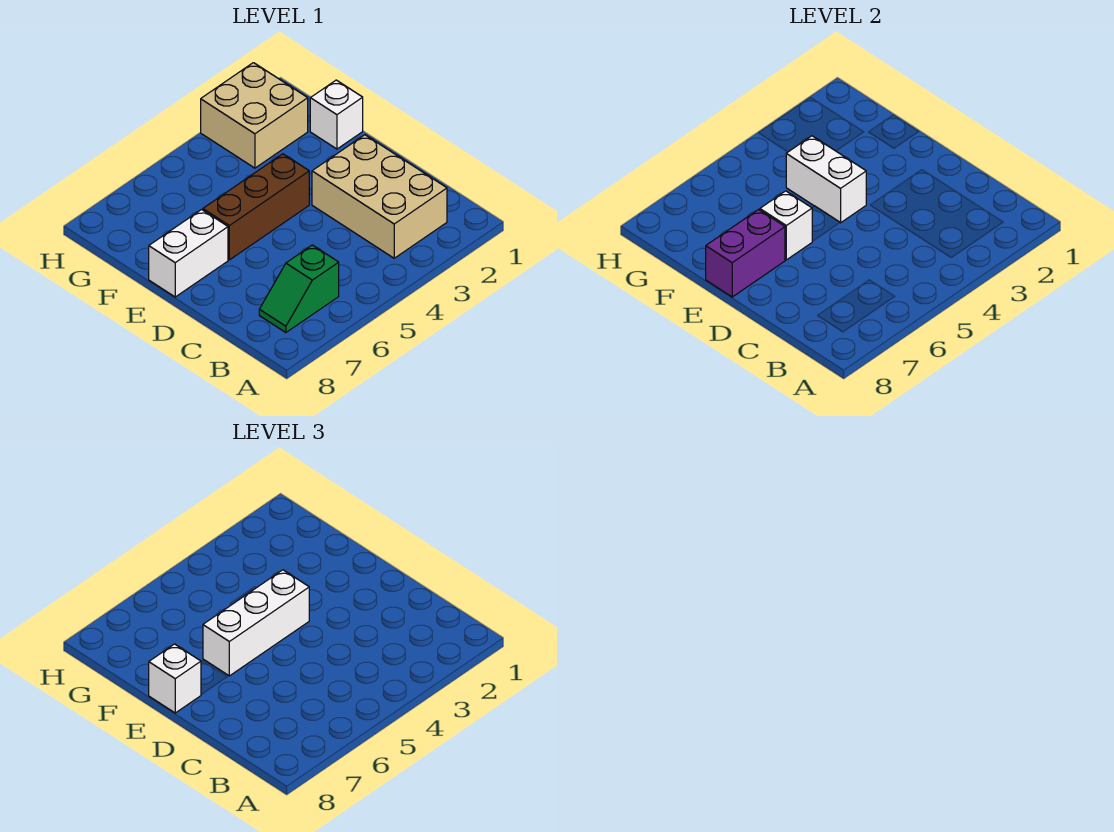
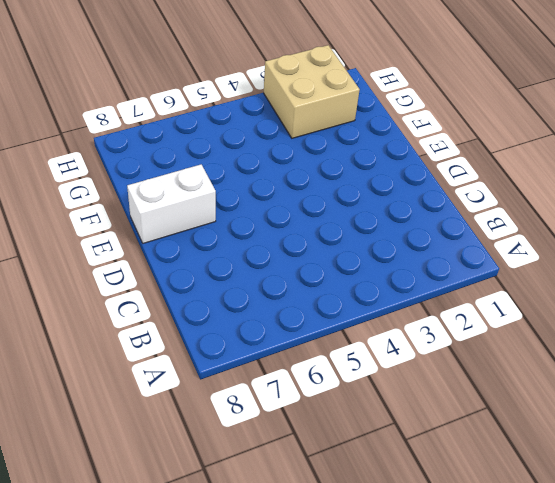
none -> tan brick B2:D3 level 1
none -> green slope B6:B7 level 1 top 6

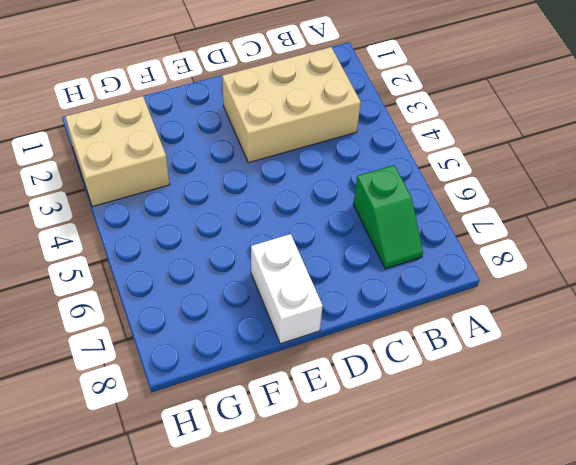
none -> brown brick E4:E6 level 1
none -> white brick F1 level 1

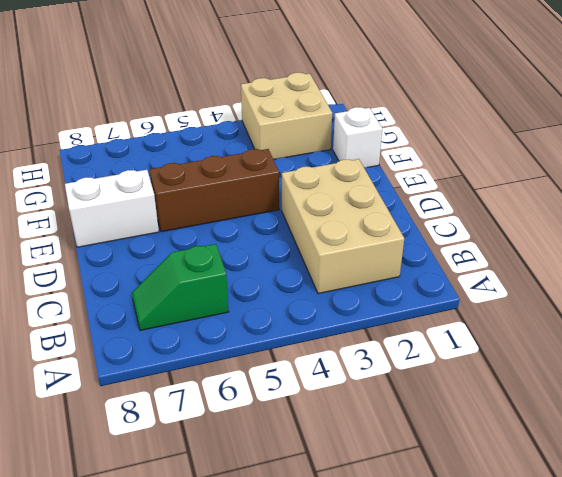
none -> white brick E4:F4 level 2
none -> white brick E6 level 2

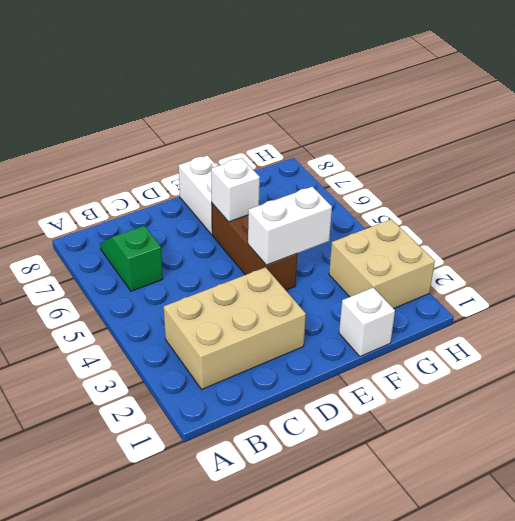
none -> purple brick E7:E8 level 2
none -> white brick E4:E6 level 3

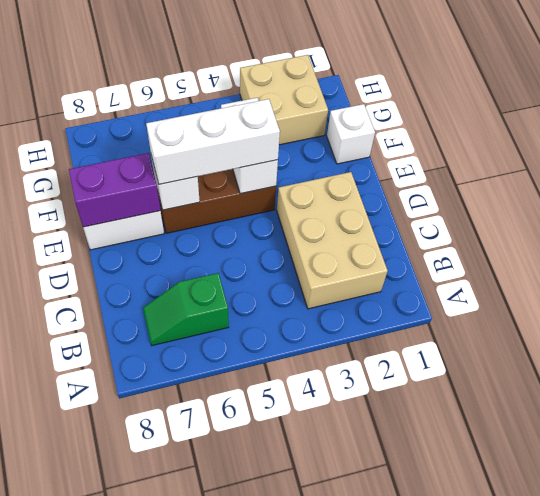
none -> white brick E8 level 3

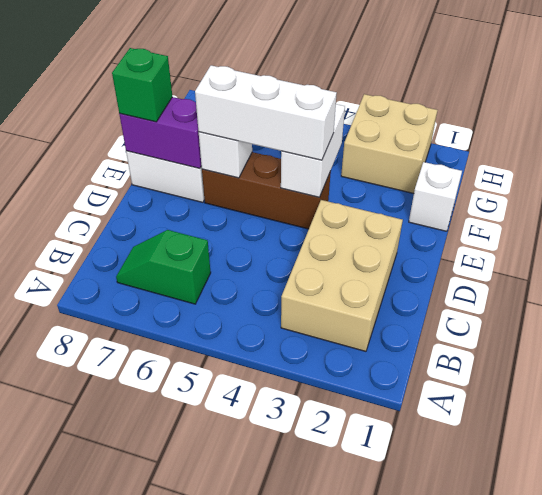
green brick E8 level 3 -> white brick E8 level 3

